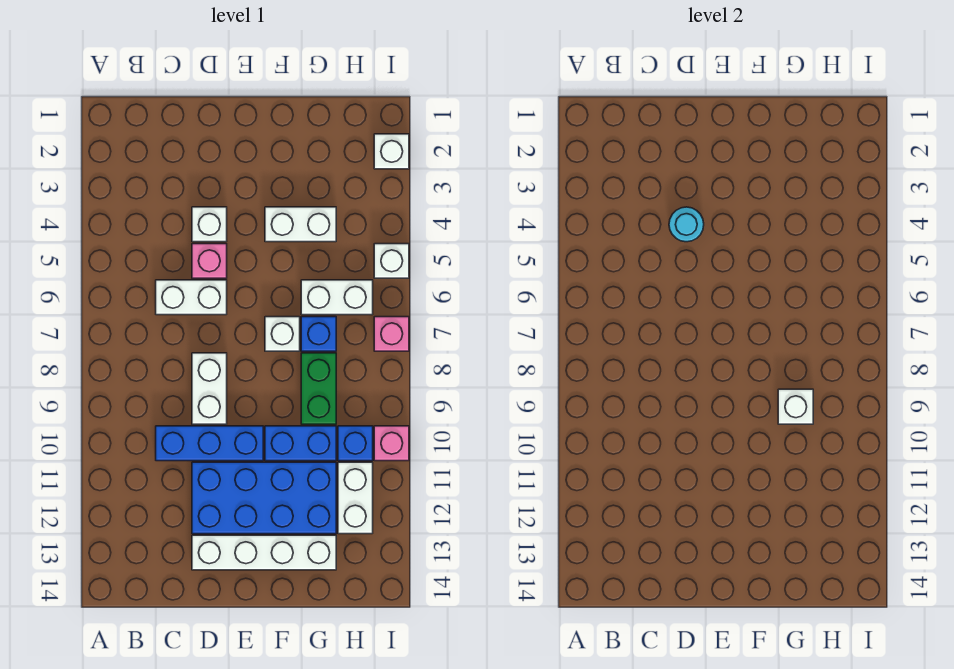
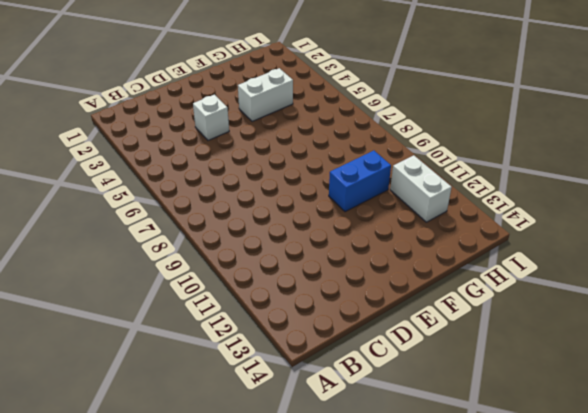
none -> white brick C6:D6 level 1
none -> blue brick C10:E10 level 1
none -> pink brick D5 level 1

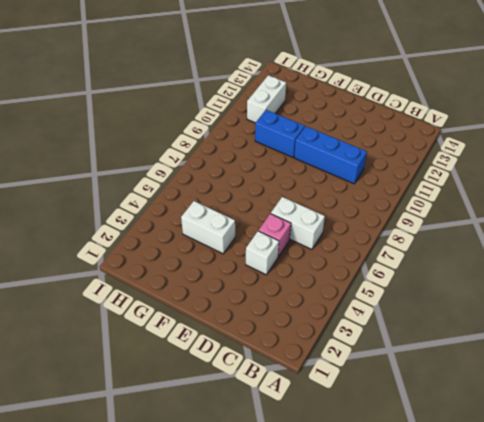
none -> white brick D8:D9 level 1
none -> blue brick D11:G12 level 1
none -> white brick D13:G13 level 1

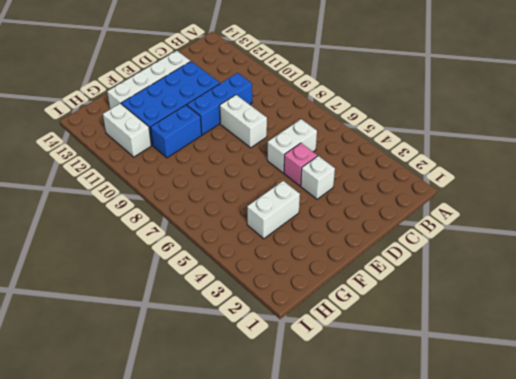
none -> white brick F7 level 1
none -> white brick G6:H6 level 1
none -> blue brick G7 level 1

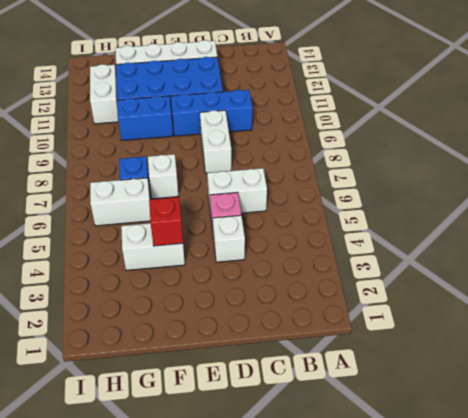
red brick F4 level 2 -> none
none -> green brick G8:G9 level 1
none -> blue brick H10 level 1
none -> white brick I2 level 1

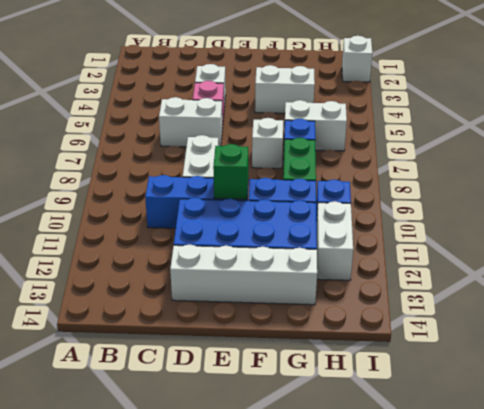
green brick E10 level 2 -> none
none -> white brick I5 level 1
none -> pink brick I7 level 1
none -> pink brick I10 level 1

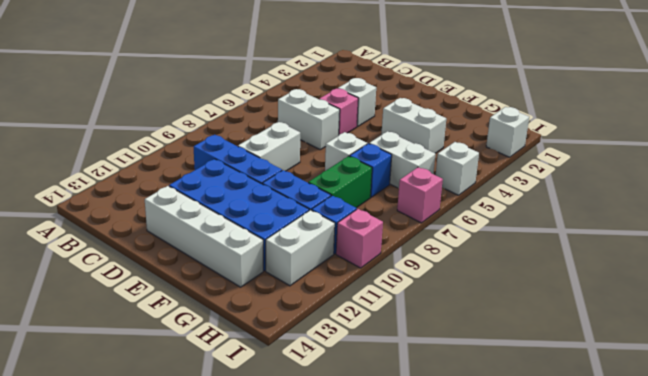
none -> cyan round brick D4 level 2
none -> white brick G9 level 2

